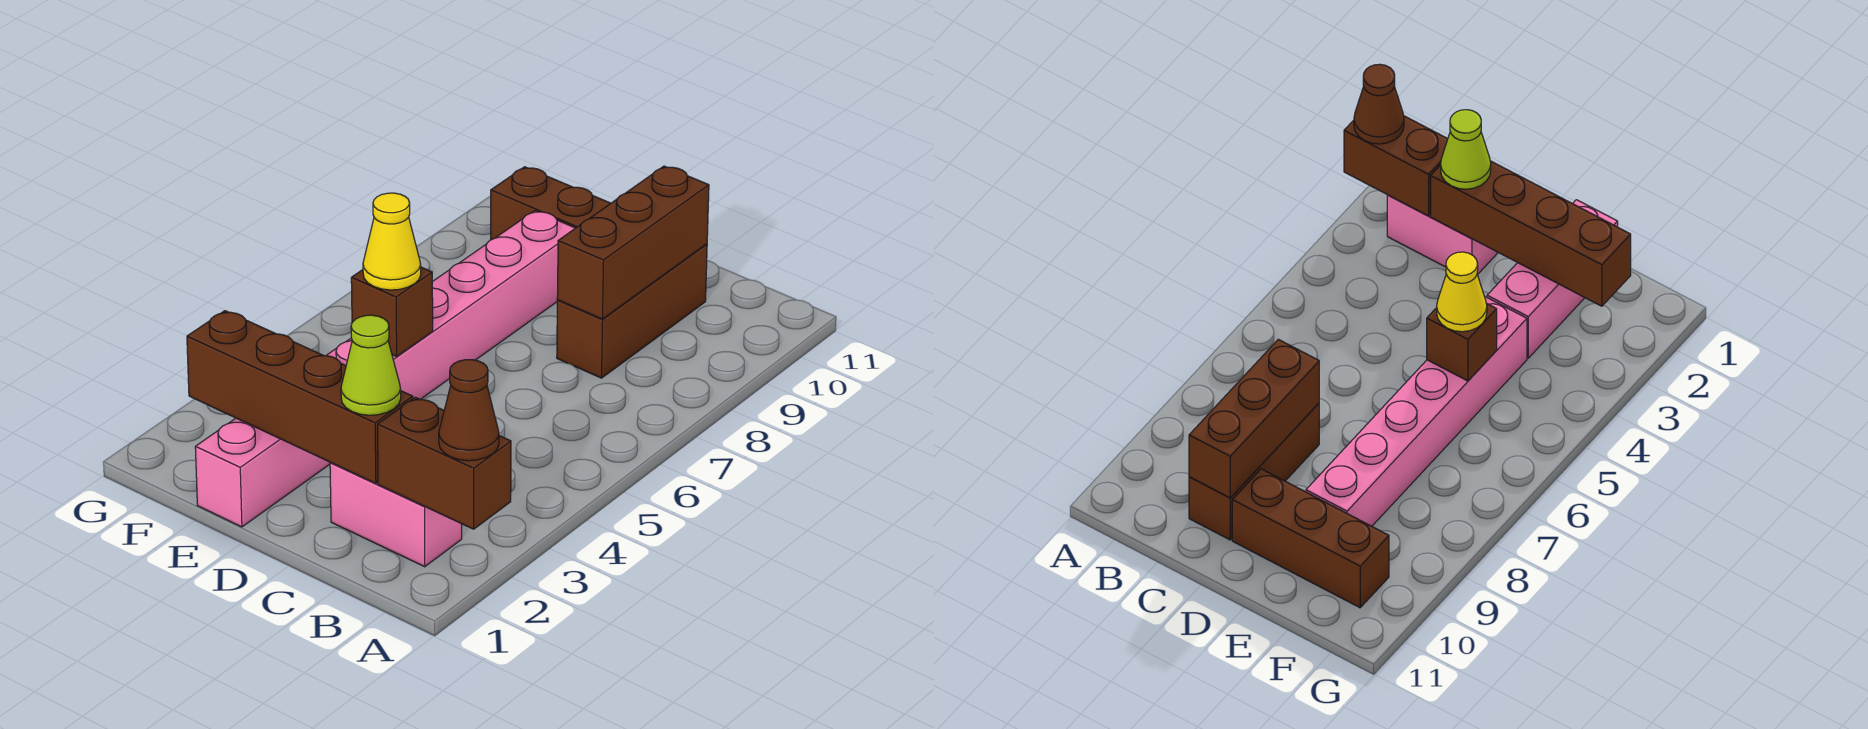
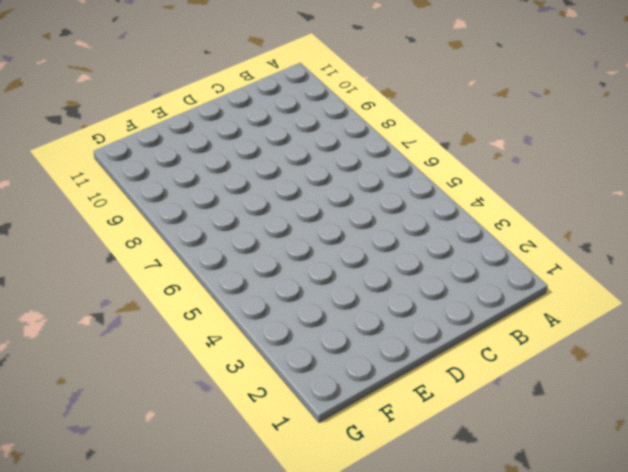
none -> pink brick B2:C2 level 1
none -> brown brick C8:C10 level 1
none -> brown brick D10:F10 level 1

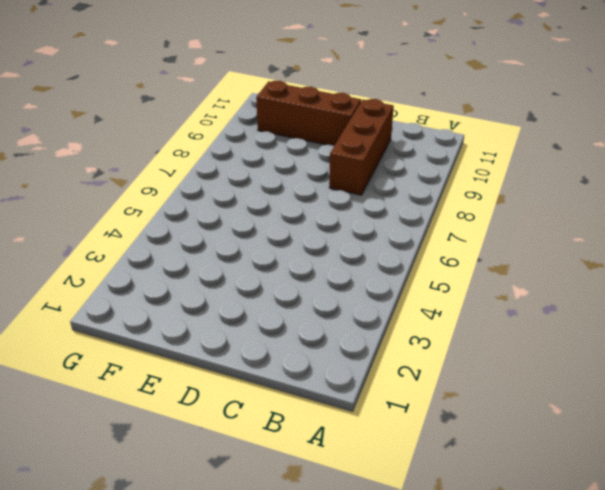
none -> pink brick B2:C2 level 1
none -> pink brick E1:E3 level 1
none -> pink brick E4:E9 level 1

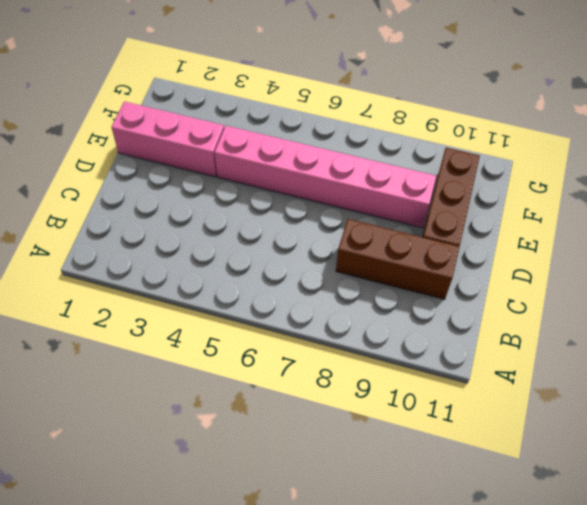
none -> pink brick B2:C2 level 1
none -> brown brick A2:B2 level 2
none -> brown brick C2:F2 level 2

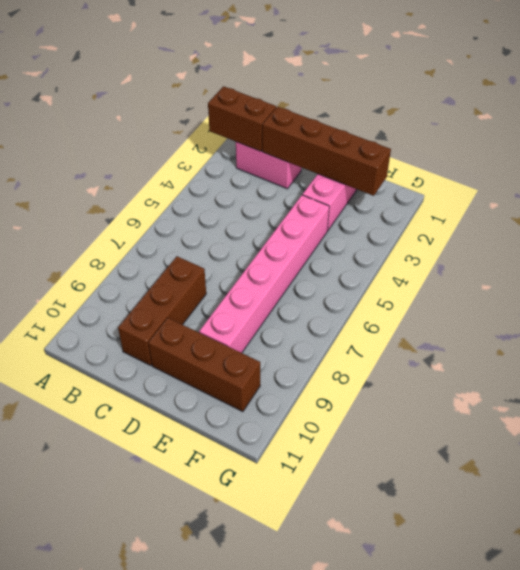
none -> brown brick C8:C10 level 2
none -> brown brick E5 level 2
none -> brown cone A2 level 3

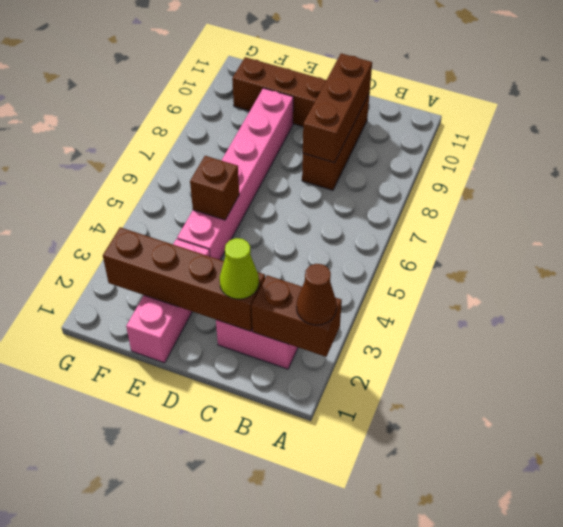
none -> yellow cone E5 level 3

